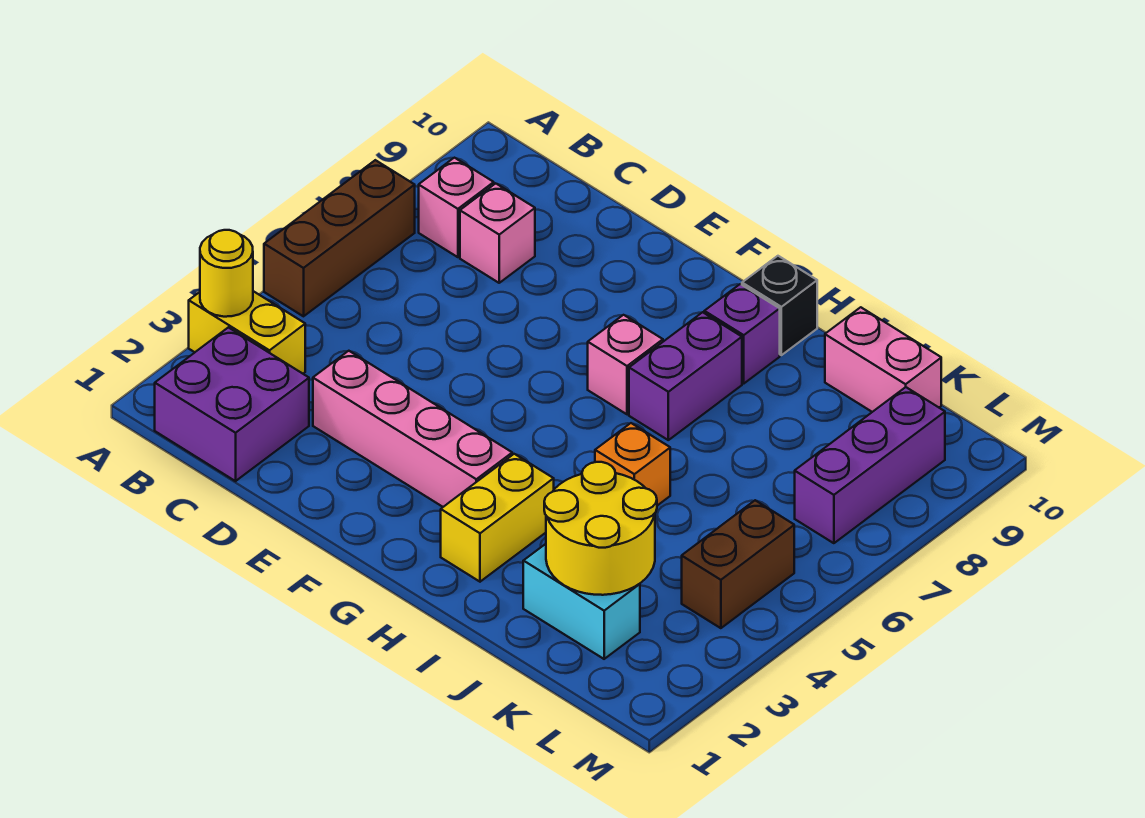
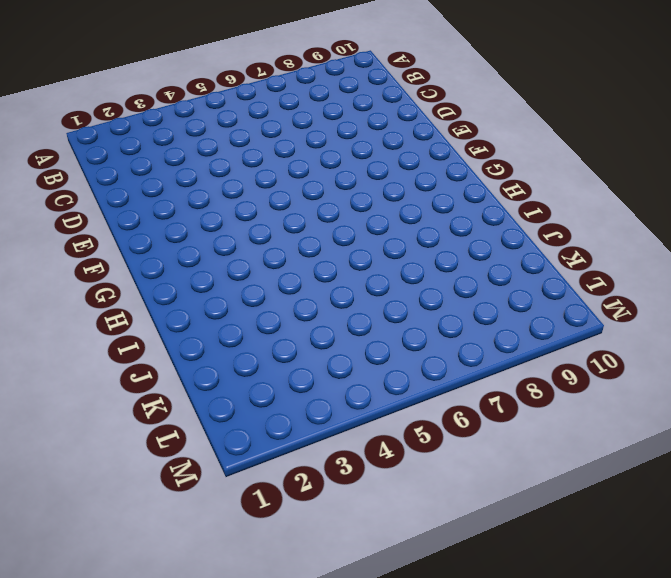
none -> yellow brick A3:B3 level 1
none -> brown brick A5:A7 level 1
none -> purple brick B1:C2 level 1

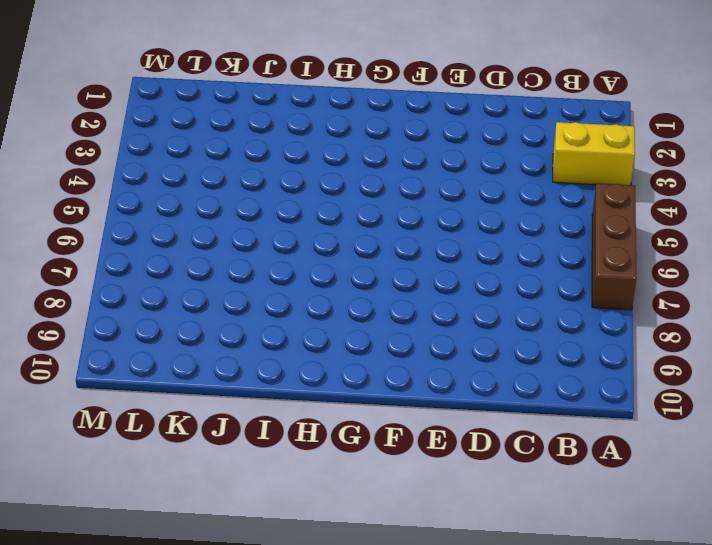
none -> purple brick B1:C2 level 1
none -> pink brick B8 level 1
none -> pink brick C8 level 1

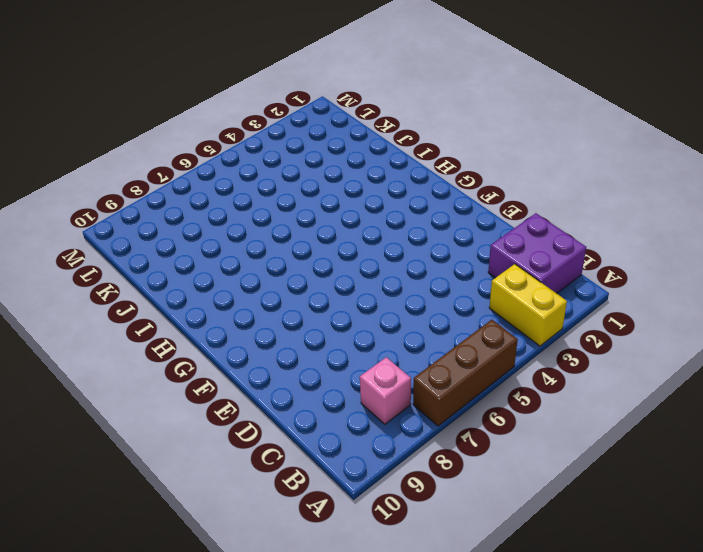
none -> pink brick C8 level 1
none -> pink brick D3:G3 level 1
none -> pink brick G7 level 1

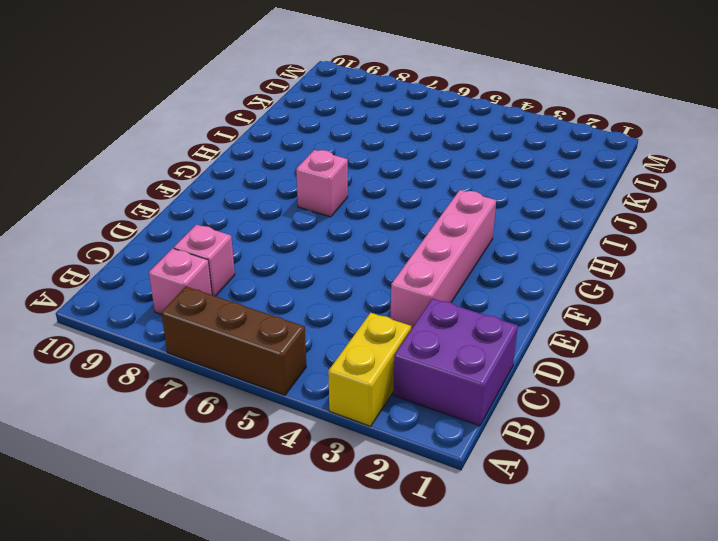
none -> yellow brick H2:H3 level 1
none -> purple brick H7:H8 level 1
none -> purple brick H9 level 1

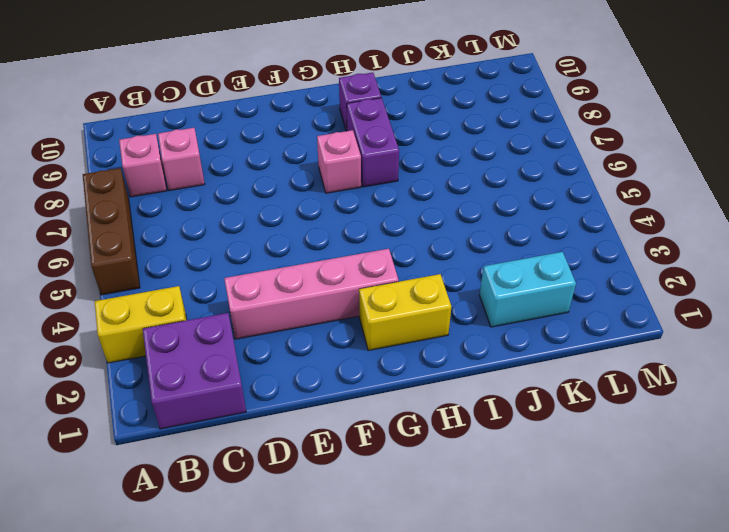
yellow brick G2:H2 level 1 -> yellow brick H2:H3 level 1
none -> black brick H10 level 1
none -> orange brick I5 level 1
none -> pink brick J10:K10 level 1

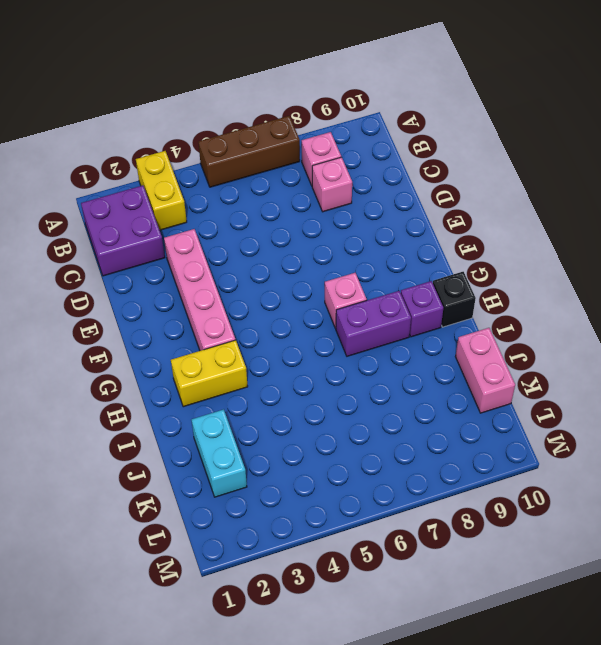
none -> orange brick I5 level 1
none -> brown brick L4:L5 level 1
none -> purple brick L7:L9 level 1

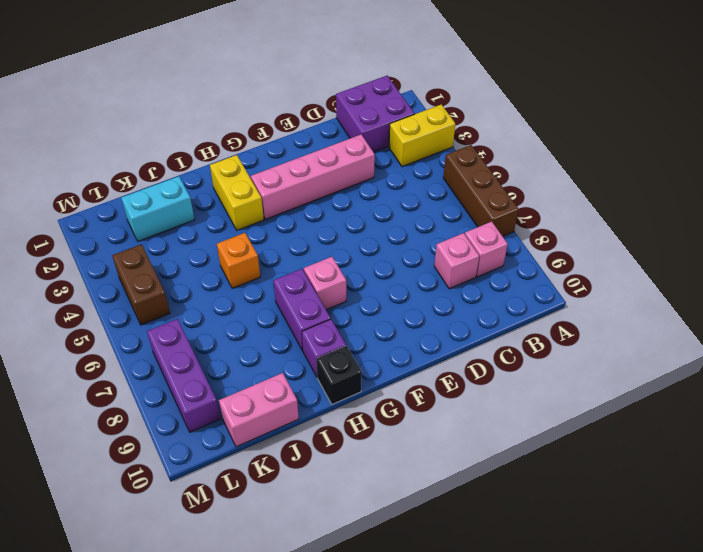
none -> yellow round brick A3 level 2
none -> yellow round brick J2:K3 level 2

